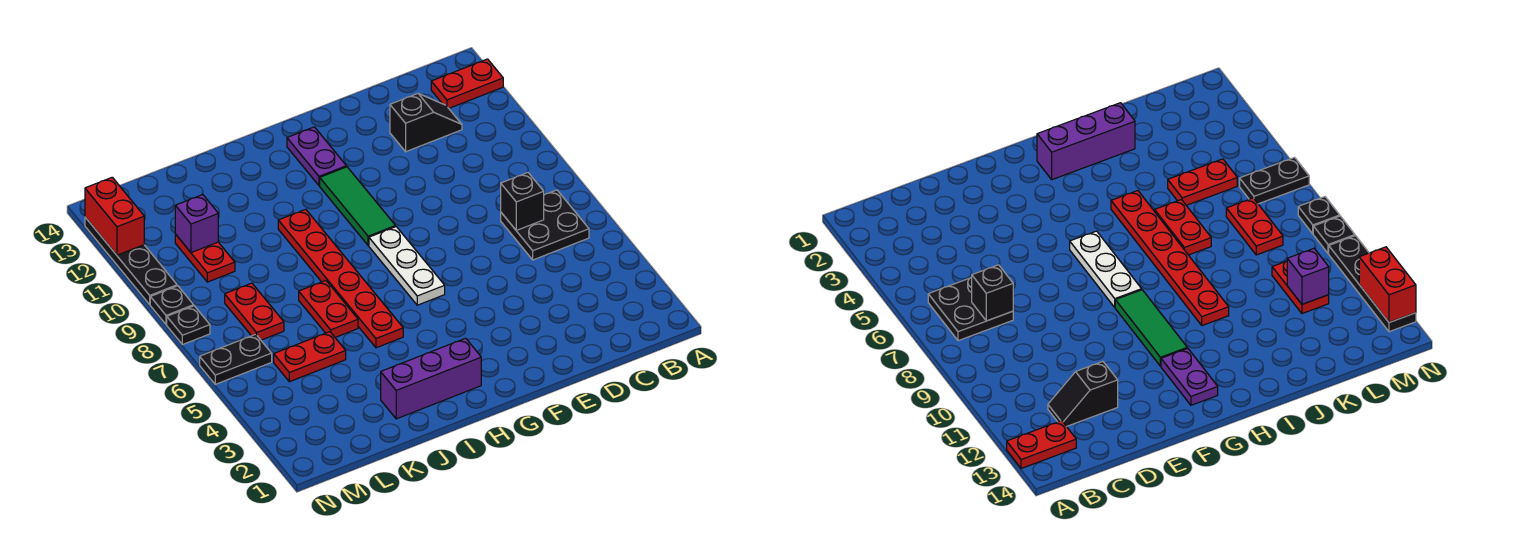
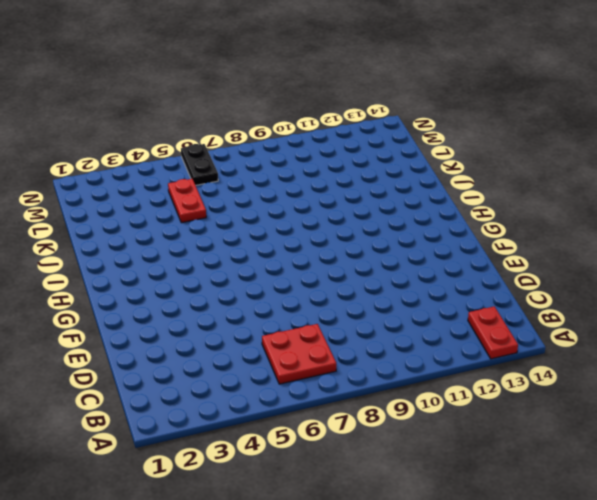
red plate B6:C7 level 1 -> black plate B6:C7 level 1
none -> black slope C12:D12 level 1 top D
none -> white plate G6:G8 level 1
none -> green tile G9:G11 level 1

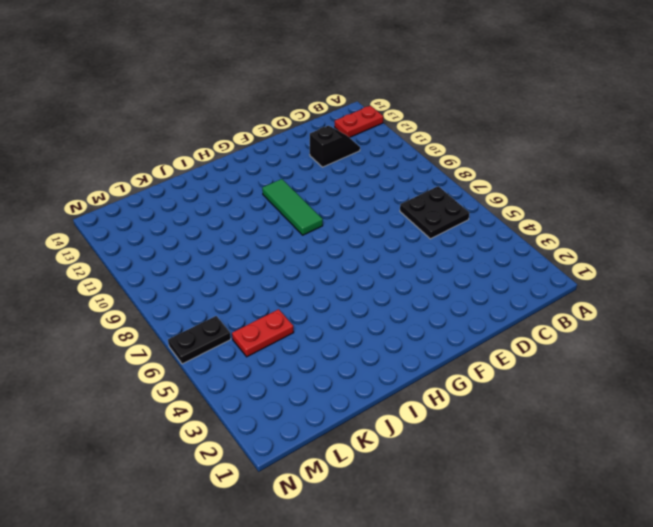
none -> white plate G6:G8 level 1
none -> purple plate G12:G13 level 1
none -> purple brick H2:J2 level 1

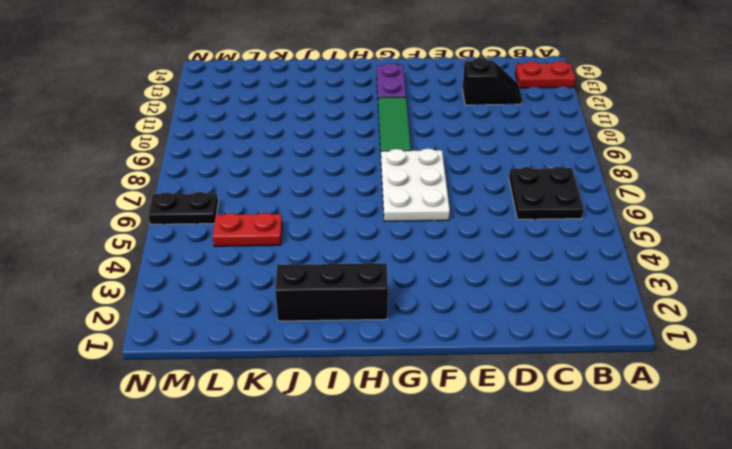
white plate F6:G8 level 1 -> white plate G6:G8 level 1
black brick H2:J2 level 1 -> purple brick H2:J2 level 1
none -> red plate I5:I10 level 1
none -> red plate J6:J7 level 1
none -> red plate L7:L8 level 1

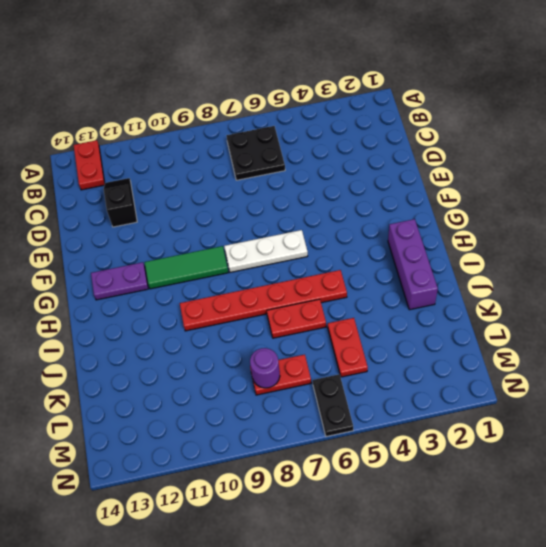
purple round brick L8 level 2 -> none
none -> red plate L10:L11 level 1
none -> black plate N8 level 1
none -> black plate N9 level 1

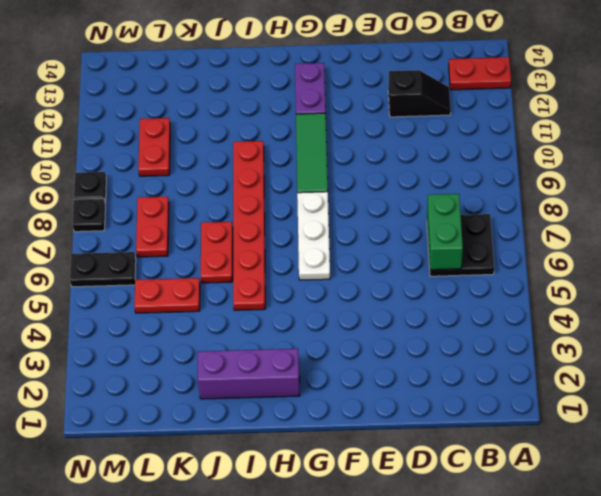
green brick C6:C7 level 2 -> black brick C7 level 2
none -> black plate N10:N13 level 1
none -> purple brick L11 level 2
none -> red brick N12:N13 level 2

